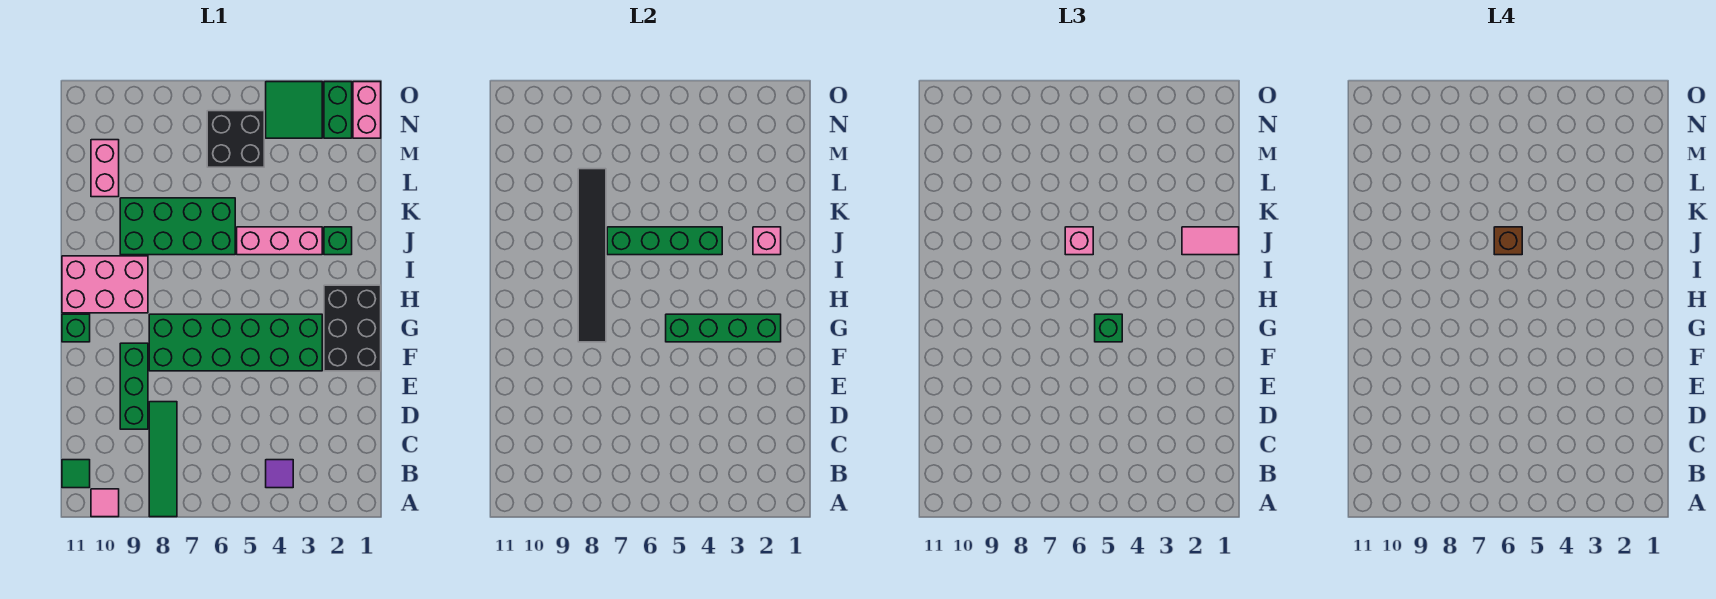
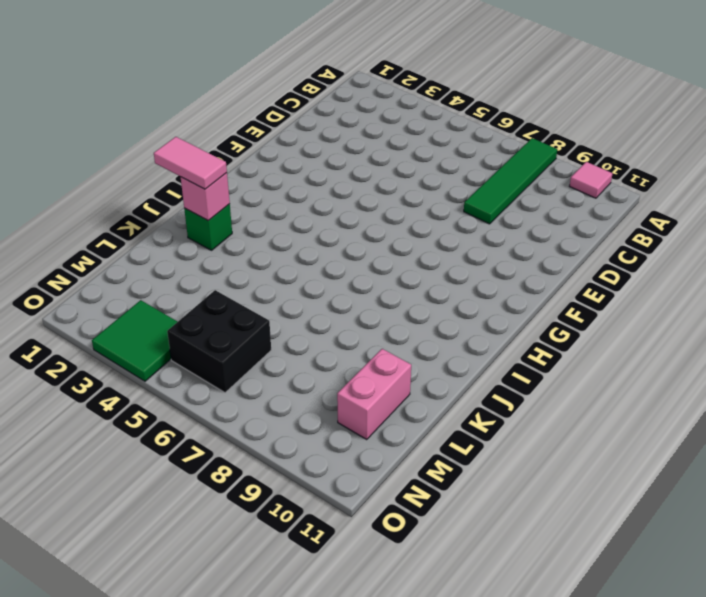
none -> purple tile B4 level 1
none -> green tile B11 level 1
none -> green brick D9:F9 level 1

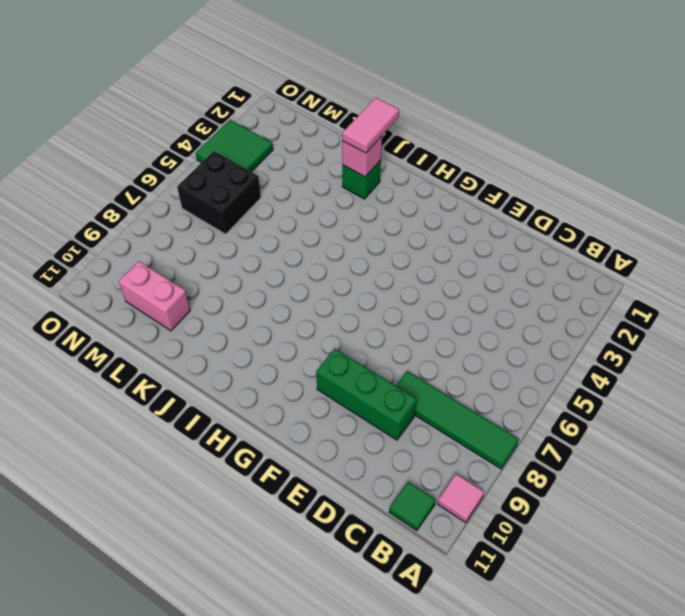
none -> purple tile B4 level 1
none -> black brick F1:H2 level 1
none -> green brick F3:G8 level 1

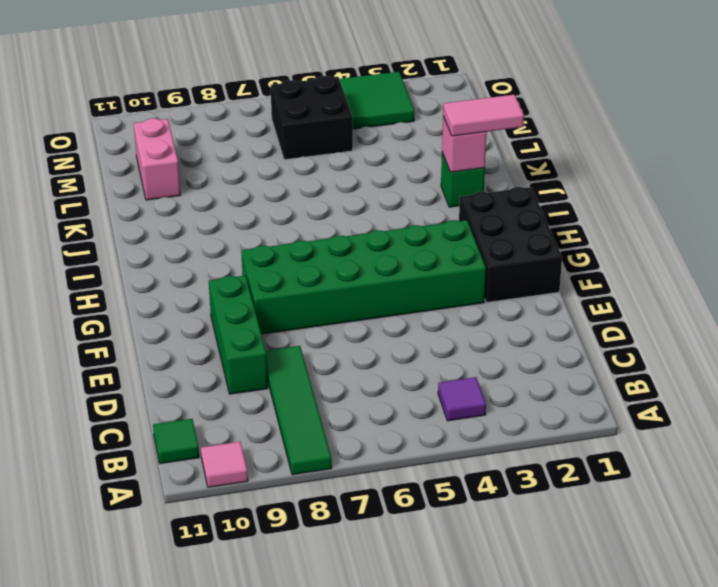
none -> green brick G11 level 1
none -> pink brick H9:I11 level 1
none -> pink brick J3:J5 level 1

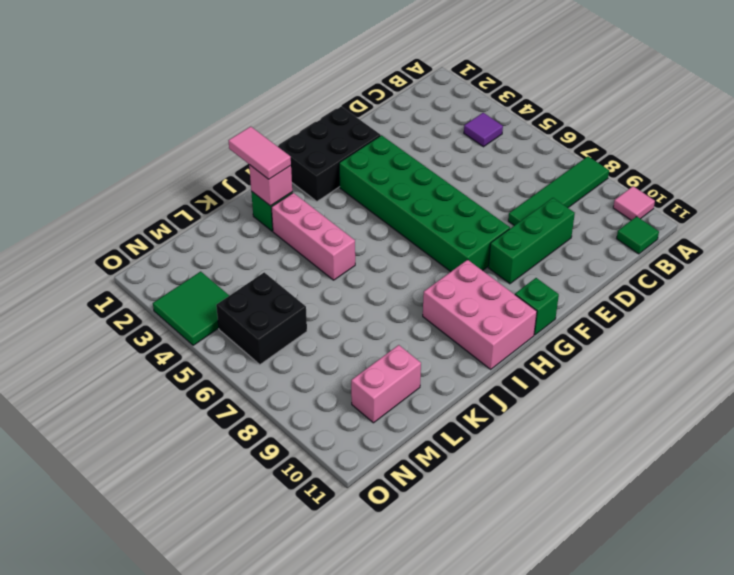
none -> green brick J6:K9 level 1
none -> pink brick N1:O1 level 1
none -> green brick N2:O2 level 1

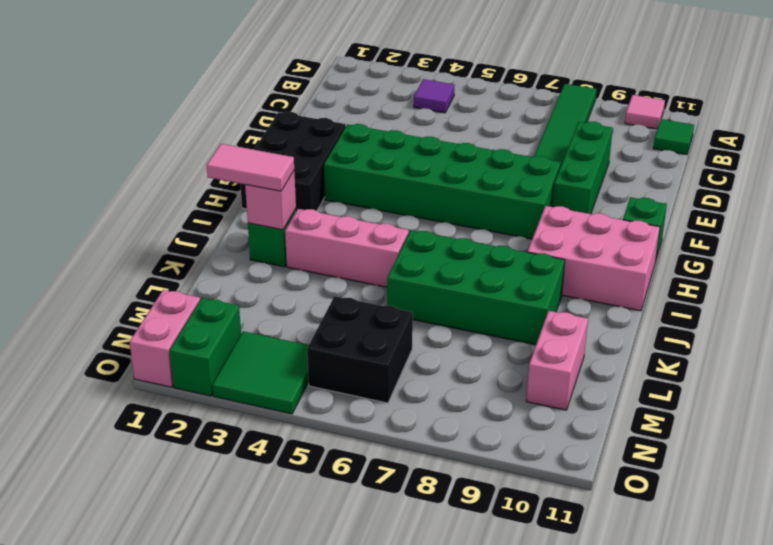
none -> green brick G2:G5 level 2
none -> black tile G8:L8 level 2
none -> green brick J4:J7 level 2

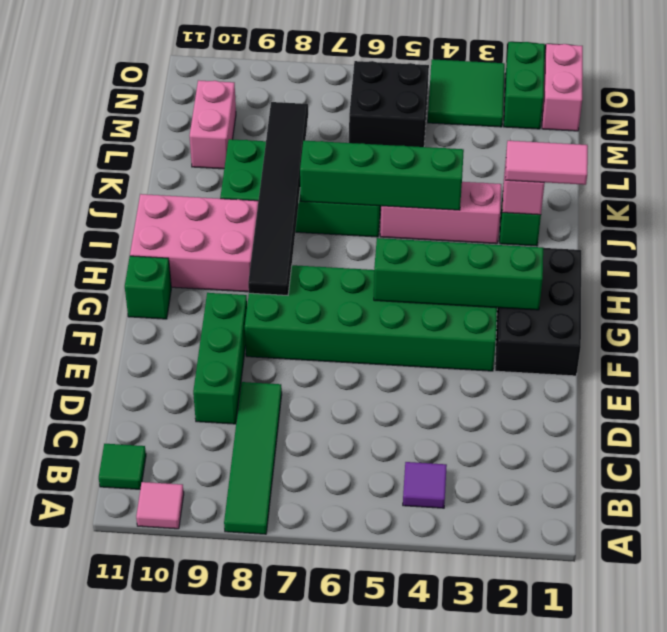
none -> green brick G5 level 3
none -> pink brick J6 level 3
none -> brown brick J6 level 4

